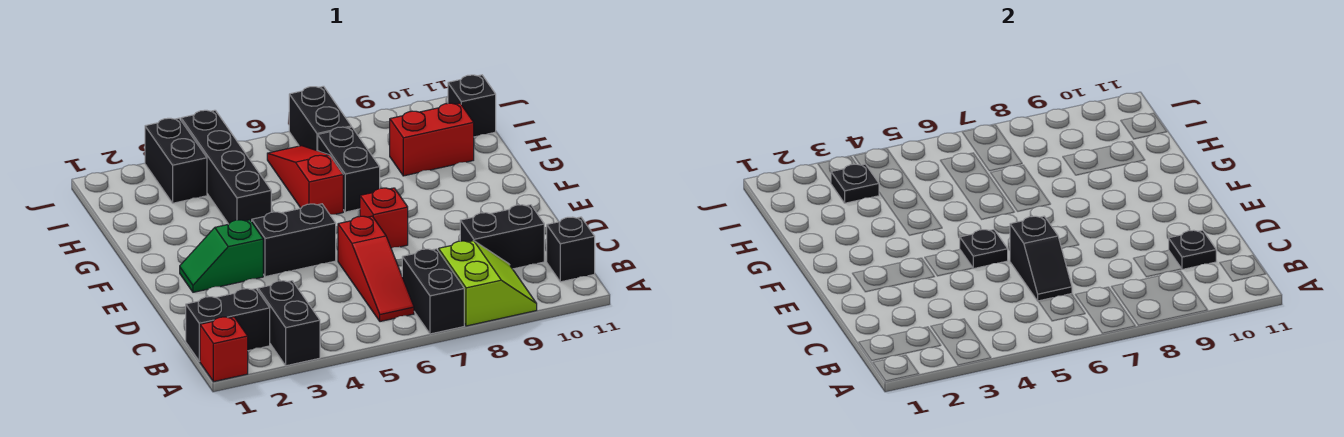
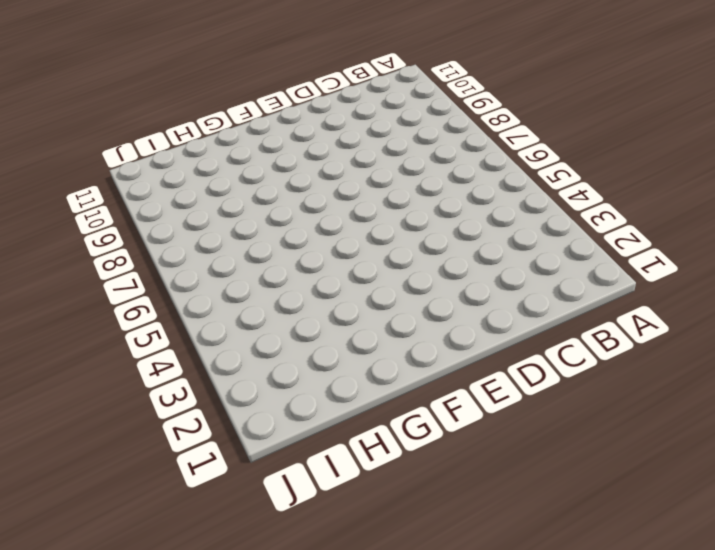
none -> red brick A1 level 1
none -> black brick A3:B3 level 1
none -> black brick A7:B7 level 1

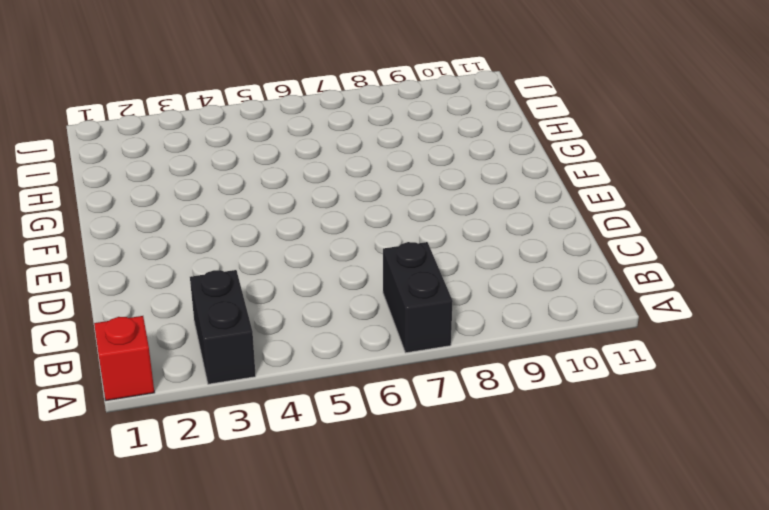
none -> lime slope A8:B9 level 1 top 8
none -> black brick B1:B2 level 1
none -> red slope B6:D6 level 1 top D

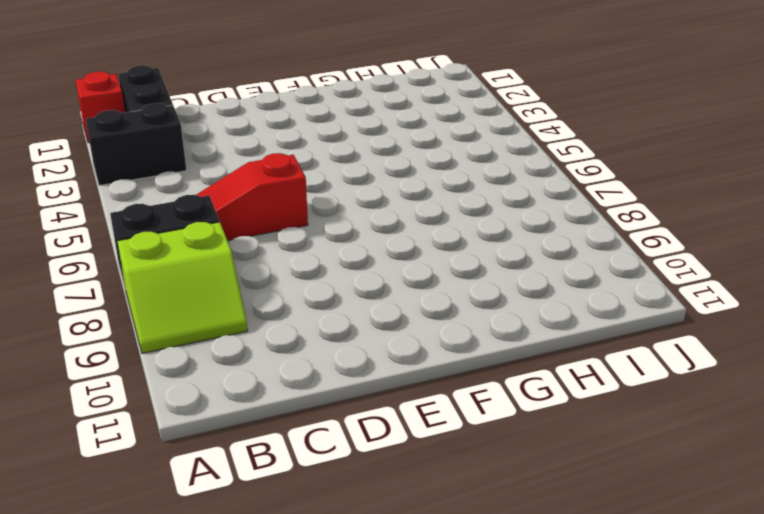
none -> black brick B11 level 1
none -> black brick C9:C10 level 1
none -> green slope E2:E3 level 1 top 3

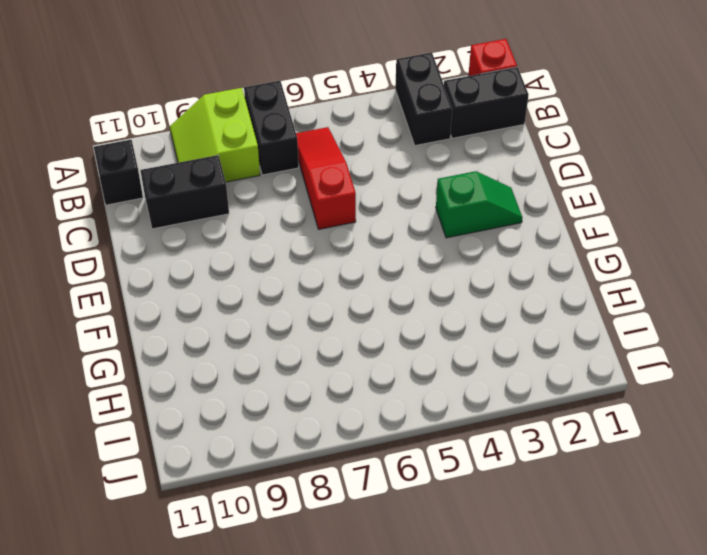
none -> black brick E4:E5 level 1
none -> red brick E7 level 1
none -> black brick G4:J4 level 1

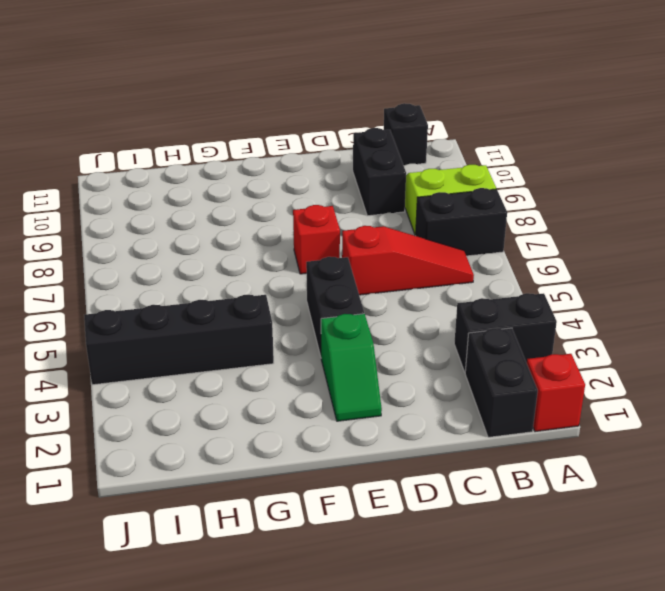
none -> red slope G6:I6 level 1 top G
none -> black brick G7:H7 level 1
none -> red brick H9:H10 level 1

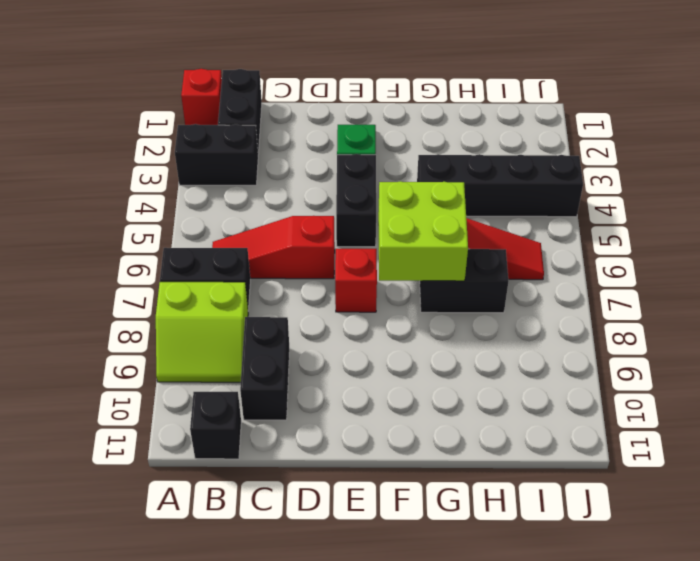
lime brick F6:G7 level 2 -> none
none -> red brick H9:H10 level 1
none -> black brick I3:J3 level 1
none -> black brick I7:J7 level 1

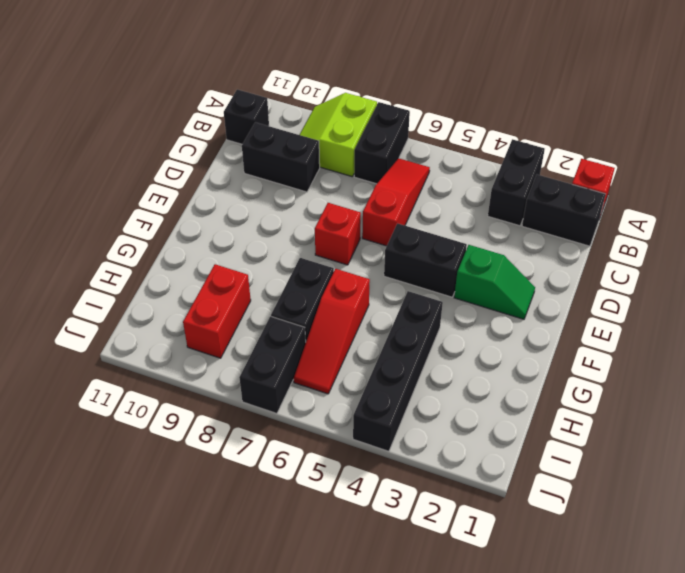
red brick H9:I9 level 1 -> red brick H9:H10 level 1
none -> black brick I3:J3 level 1
none -> black brick I11 level 1
none -> black slope C6:D6 level 2 top D

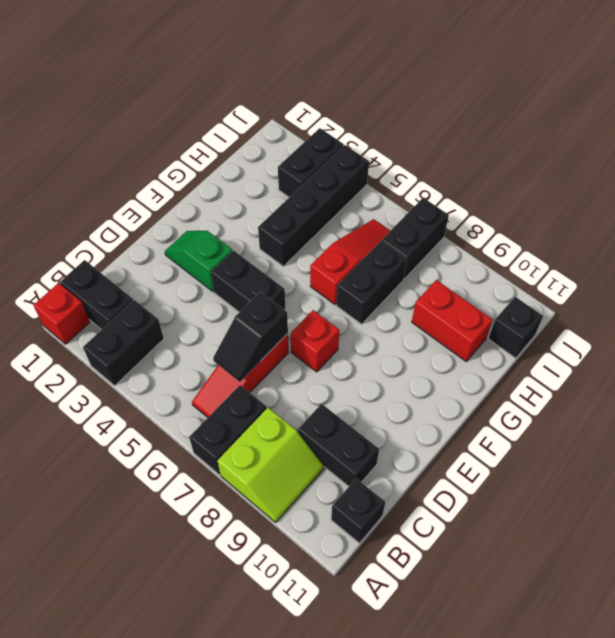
none -> black plate C10 level 2
none -> black plate E5 level 2
none -> black plate I3 level 2

